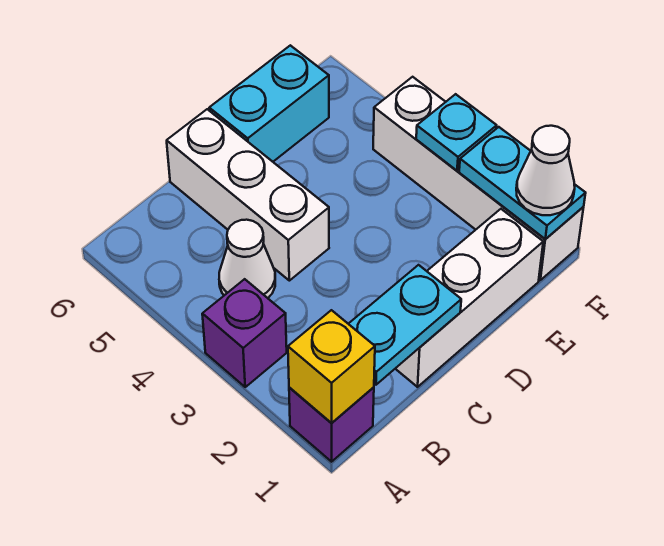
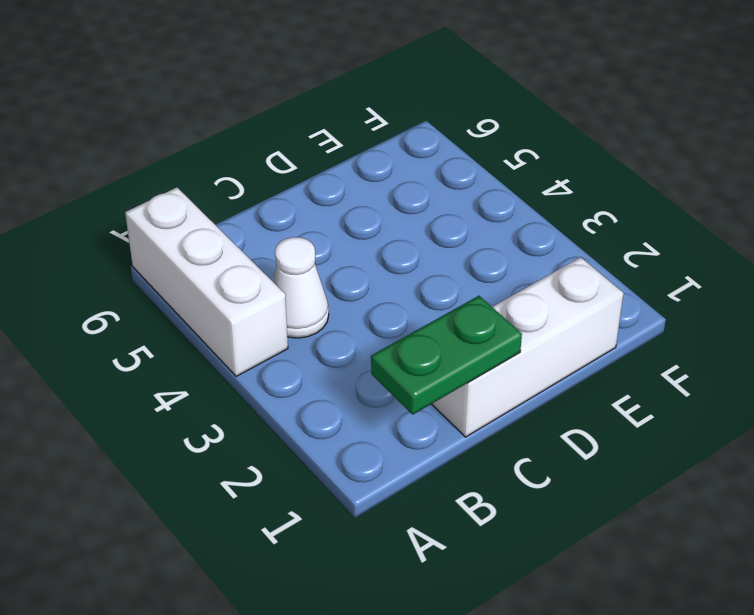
white brick A4:A6 level 1 -> white brick C4:C6 level 1
green plate B1:C1 level 2 -> cyan plate B1:C1 level 2
none -> purple brick A1 level 1
none -> purple brick A3 level 1
none -> cyan brick D6:E6 level 1

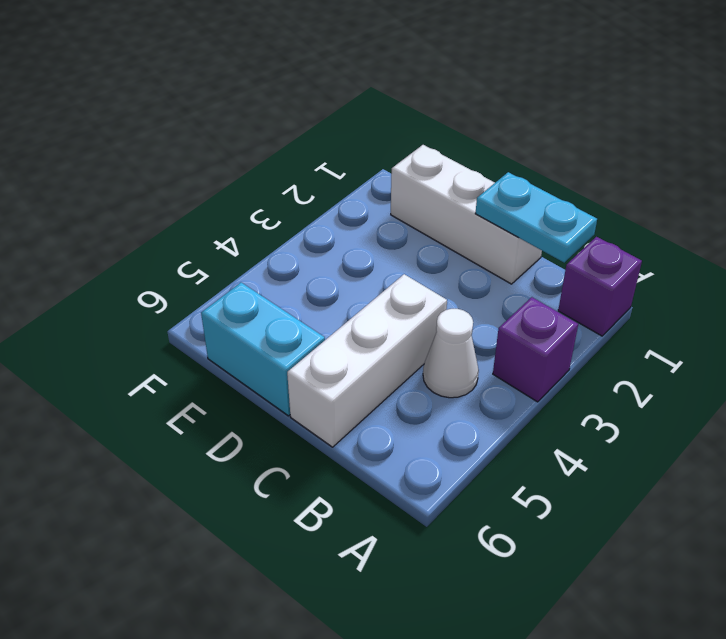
none -> white brick F1:F4 level 1
none -> yellow brick A1 level 2
none -> cyan plate F1:F2 level 2

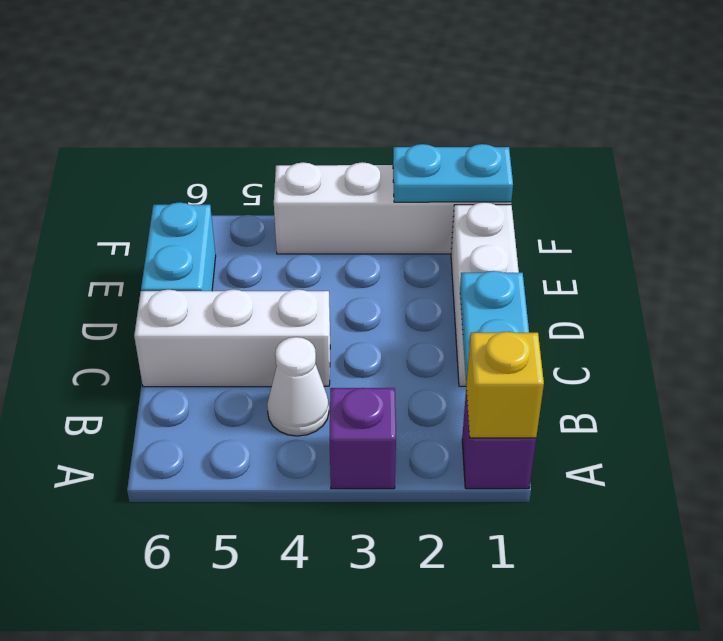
none -> cyan plate F3 level 2
none -> white cone F1 level 3

